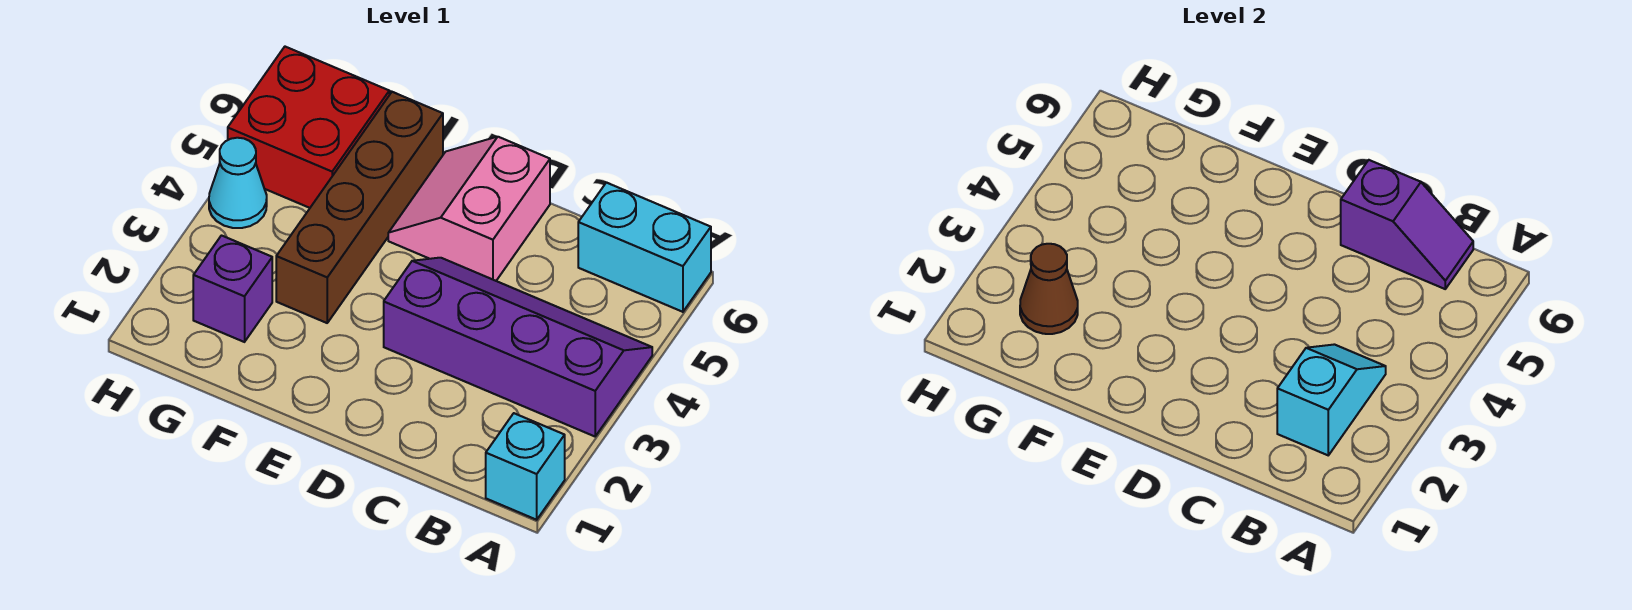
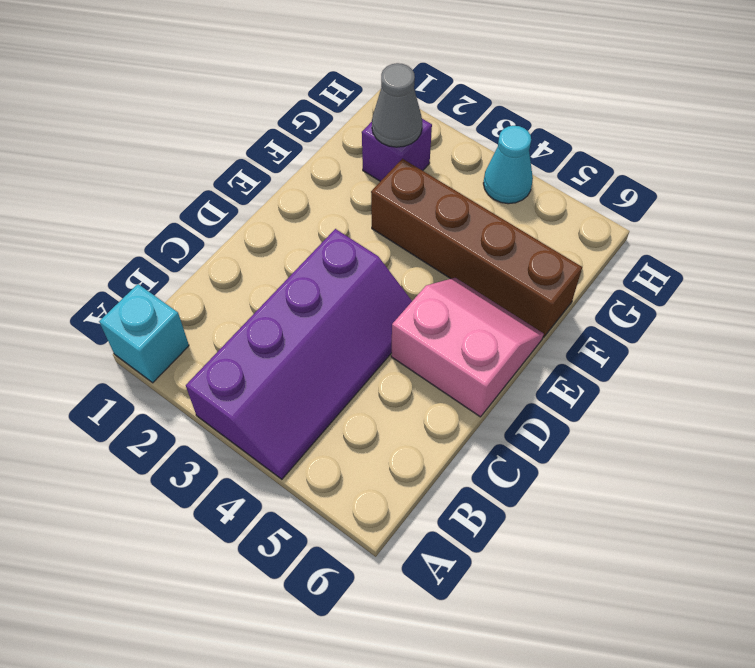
grey cone G2 level 2 -> brown cone G2 level 2
none -> cyan brick A6:B6 level 1
none -> red brick G5:H6 level 1

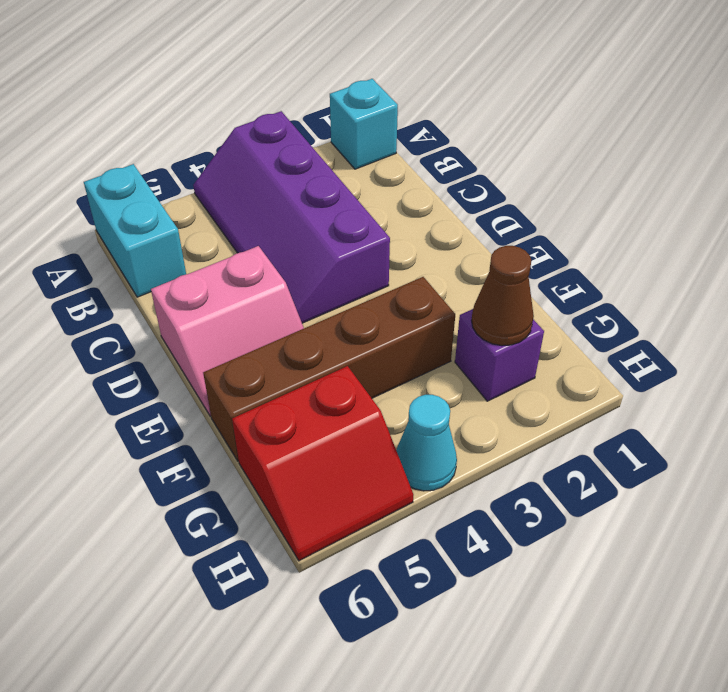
red slope G5:H6 level 1 top G -> red brick G5:H6 level 1
none -> cyan slope B2:B3 level 2 top 2
none -> purple slope B6:C6 level 2 top C

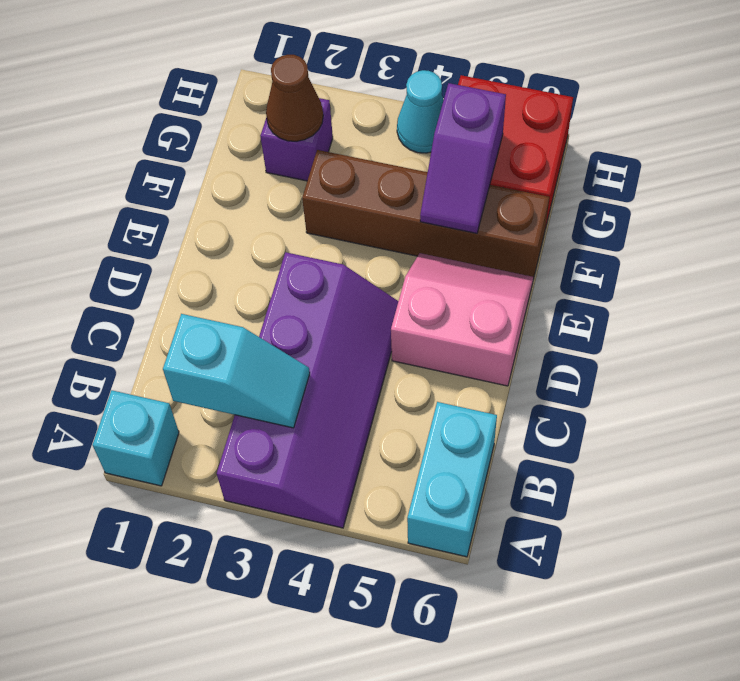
purple slope F5:G5 level 2 top G -> purple slope B6:C6 level 2 top C

